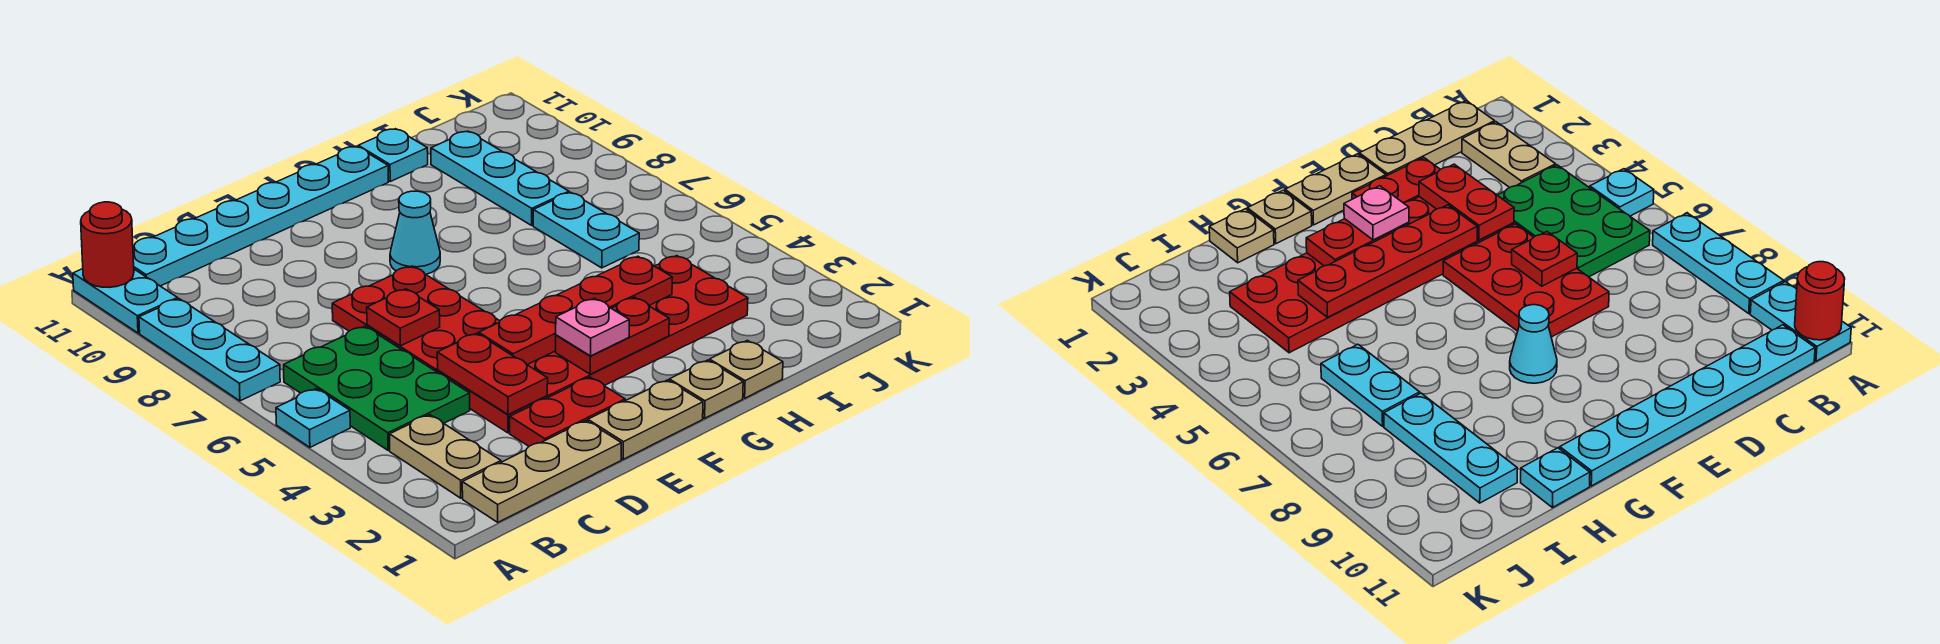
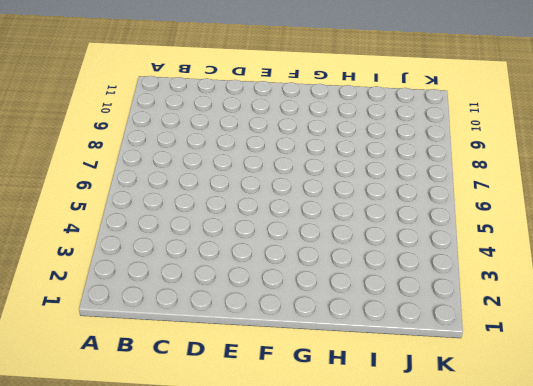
none -> cyan plate A5 level 1
none -> cyan plate A7:A9 level 1
none -> cyan plate A10:A11 level 1

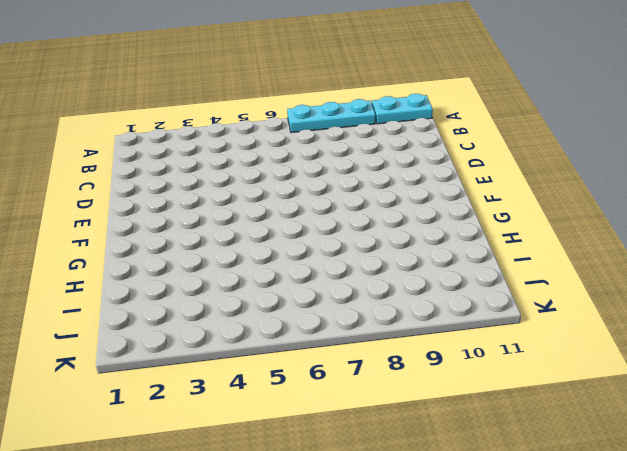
none -> cyan plate A5 level 1
none -> tan plate B1:D1 level 1
none -> tan plate B2:B3 level 1

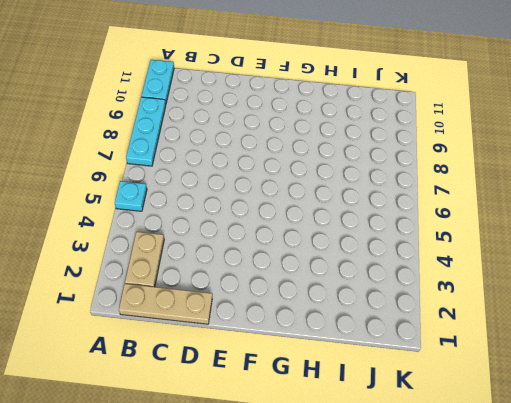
none -> green plate B4:C6 level 1
none -> cyan plate B11:G11 level 1
none -> red plate D2:E2 level 1

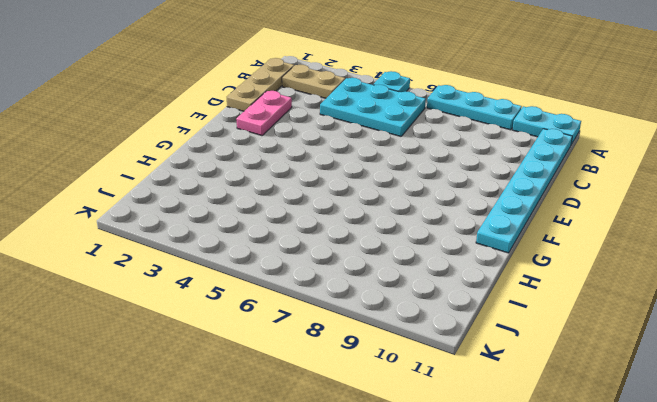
cyan plate B4:C6 level 1 -> green plate B4:C6 level 1
pink plate D2:E2 level 1 -> red plate D2:E2 level 1
none -> red plate D3:I4 level 1
none -> red plate D5:E7 level 1
none -> tan plate E1:F1 level 1

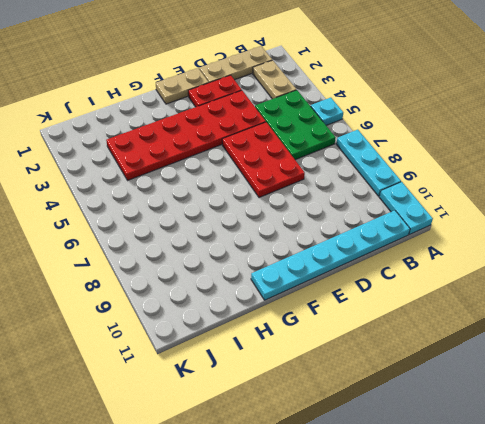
none -> cyan cone F8 level 1
none -> tan plate G1 level 1
none -> tan plate H1 level 1

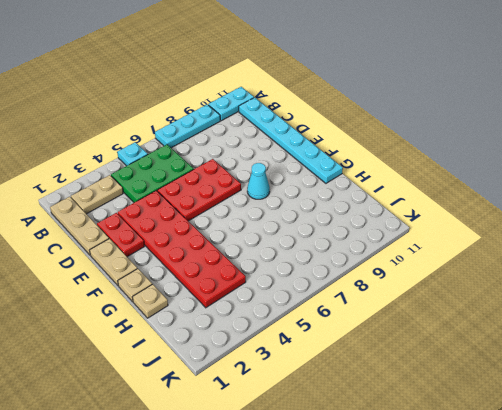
none -> cyan plate H11 level 1
none -> cyan plate I6:I7 level 1
none -> cyan plate I8:I10 level 1

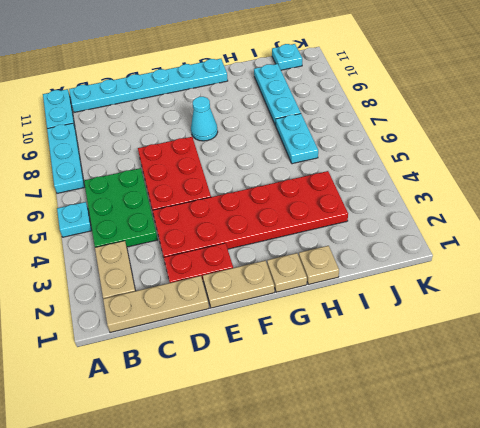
cyan plate J11 level 1 -> cyan plate H11 level 1
none -> red round brick A11 level 2
none -> red plate D3:D4 level 2
none -> red plate D6 level 2

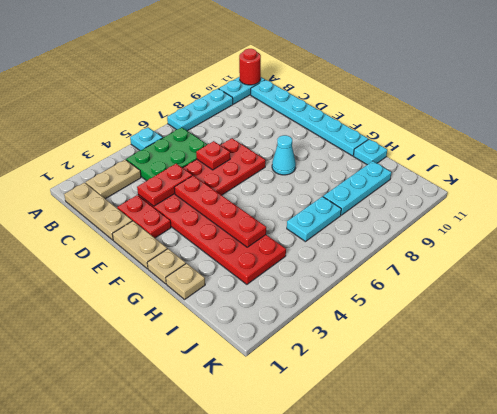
none -> red plate F3:G3 level 2
none -> pink plate F3 level 3

